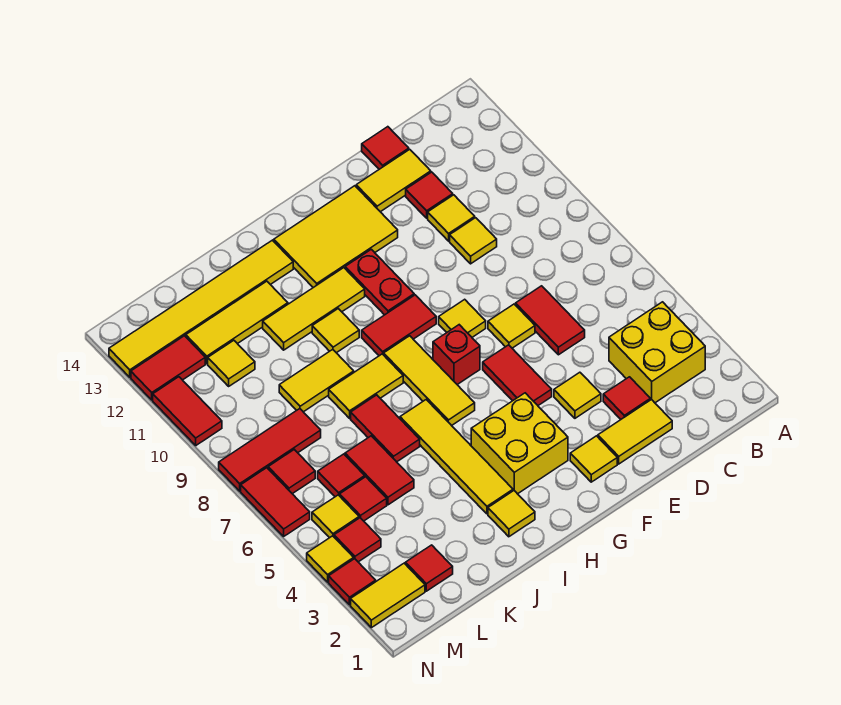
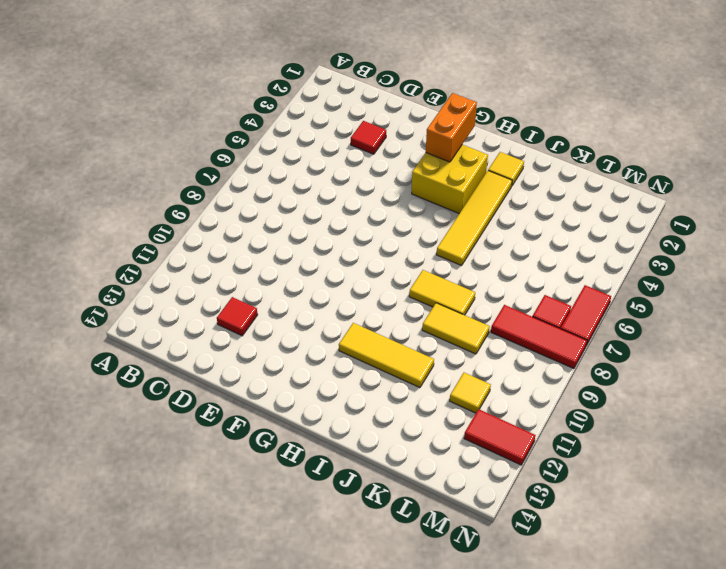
orange brick G2:G3 level 2 -> none
none -> yellow brick B3:C4 level 1
none -> yellow tile D2:E2 level 1
none -> red tile D6:D7 level 1
none -> yellow tile D10 level 1

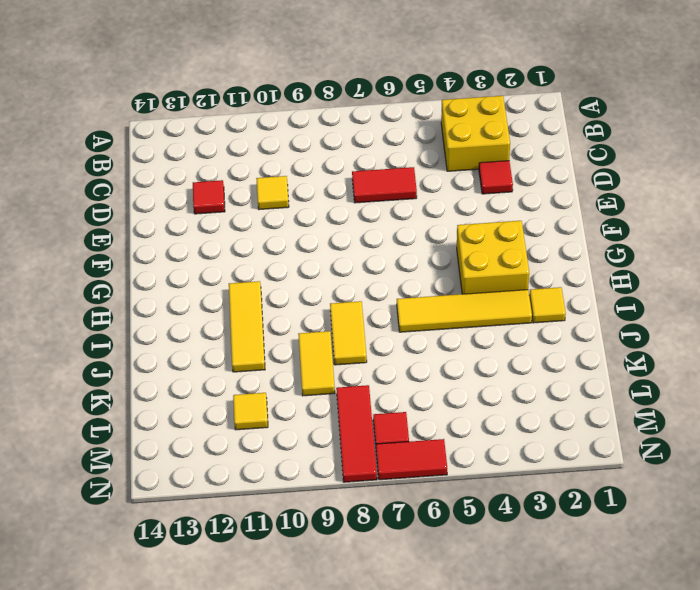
none -> yellow tile D2:E2 level 1
none -> yellow tile D11 level 1
none -> yellow tile D13:E13 level 1
none -> red tile D14 level 1

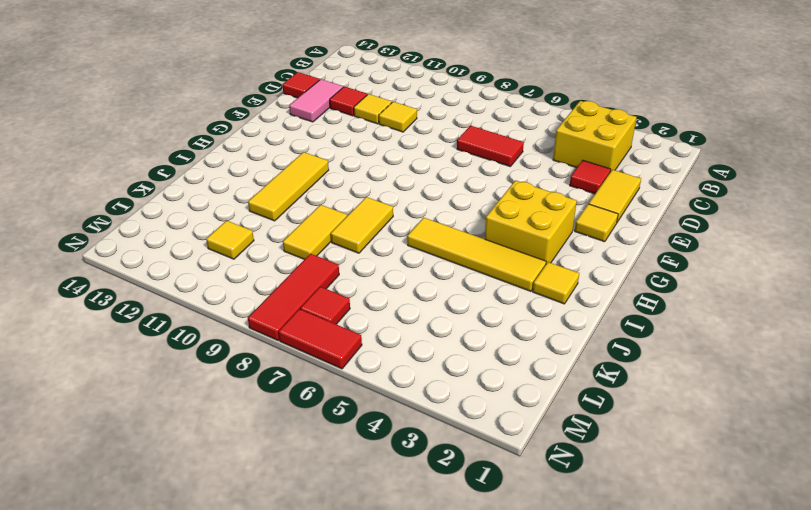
pink tile D13:E13 level 1 -> yellow tile D13:E13 level 1
none -> yellow tile E4 level 1
none -> yellow tile E7 level 1
none -> red tile F5:F6 level 1
none -> yellow tile F8 level 1

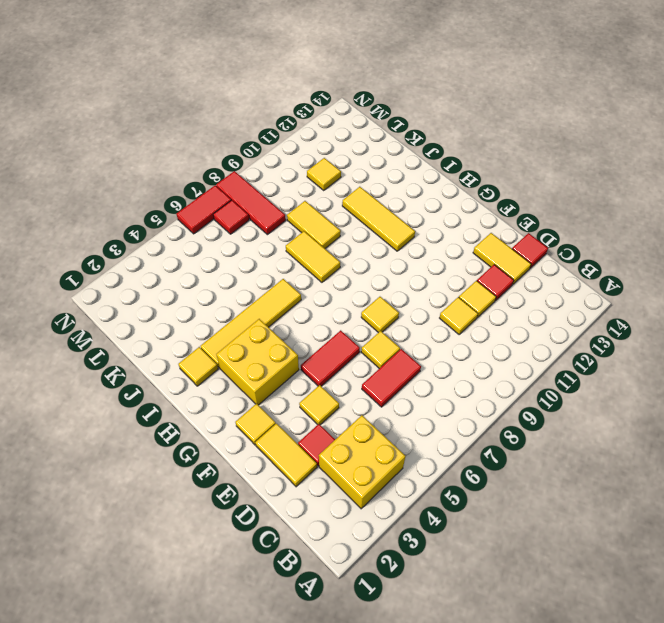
none -> yellow tile F12:H13 level 1
none -> red brick G7 level 1
none -> red tile G9:H9 level 1
none -> red plate G10:G11 level 1

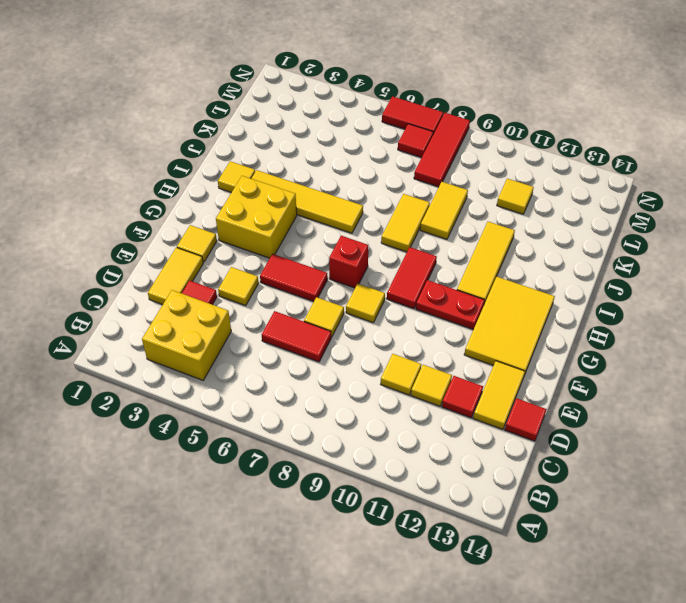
none -> yellow tile H6:H8 level 1
none -> yellow tile I10 level 1
none -> yellow tile I13:N13 level 1
none -> red tile J6:J7 level 1

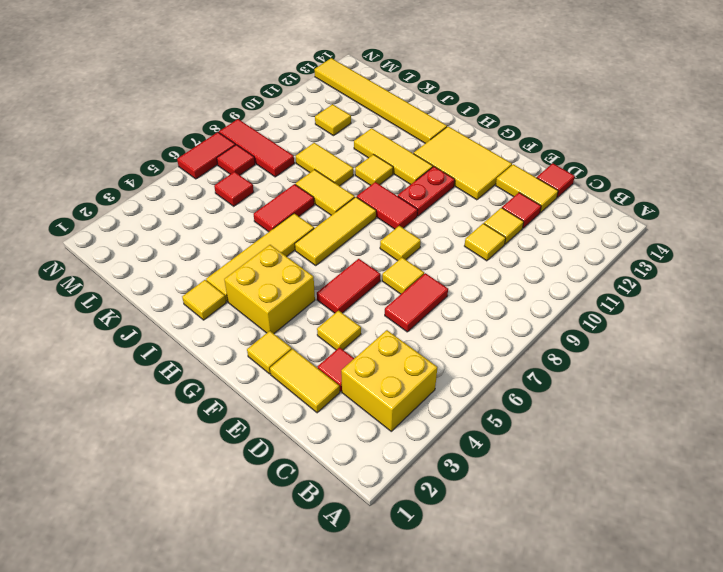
none -> red brick G7 level 1
none -> yellow tile J12:L12 level 1
none -> red tile K5:K6 level 1
none -> red tile L2 level 1

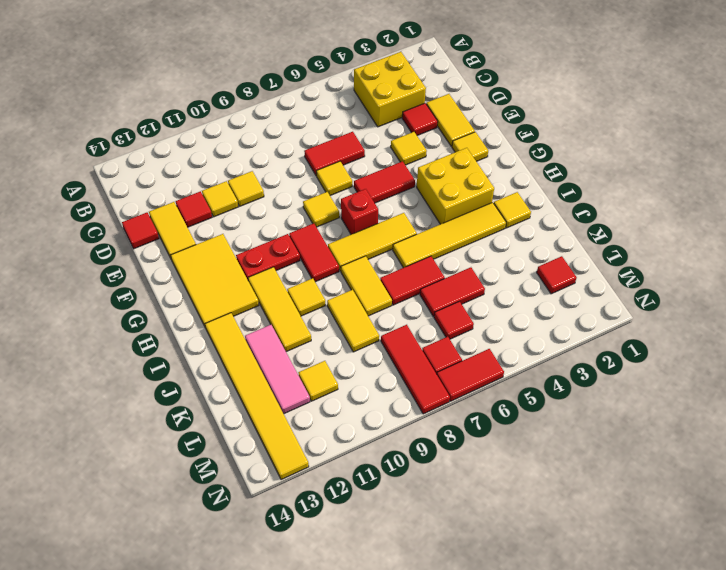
pink tile J12:L12 level 1 -> yellow tile J12:L12 level 1
none -> red tile L5 level 1
none -> yellow tile M2:N2 level 1
none -> red tile M4 level 1
none -> yellow tile M5 level 1

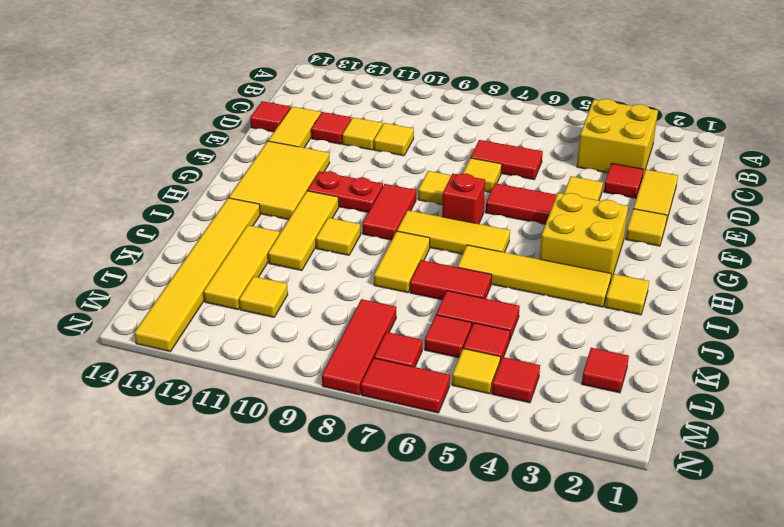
none -> yellow tile J9:K9 level 1
none -> yellow tile M2:N2 level 1
none -> red tile M12:N12 level 1
none -> red tile N3 level 1

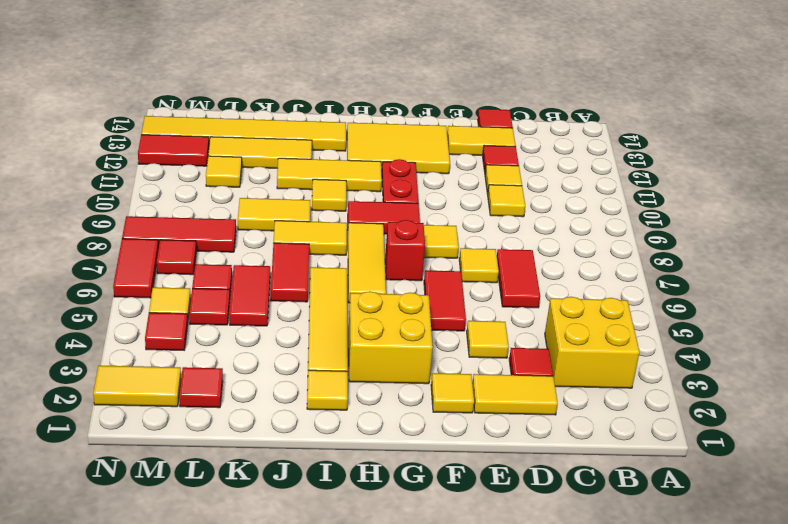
none -> red tile N3 level 1
none -> yellow tile N4 level 1
none -> red tile N10:N11 level 1

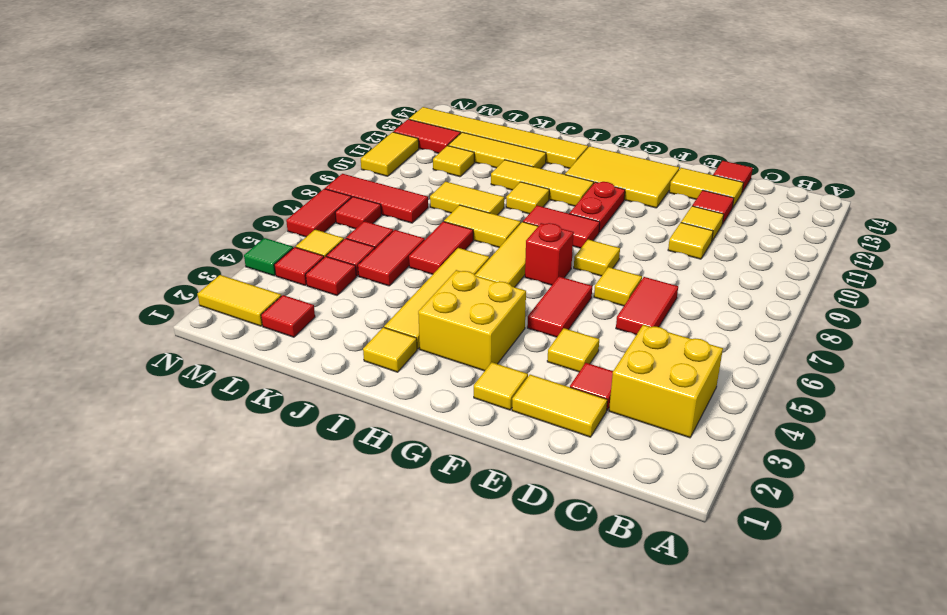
red tile L4 level 1 -> red tile N3 level 1
green tile N4 level 1 -> yellow tile N4 level 1
yellow tile N10:N11 level 1 -> red tile N10:N11 level 1

